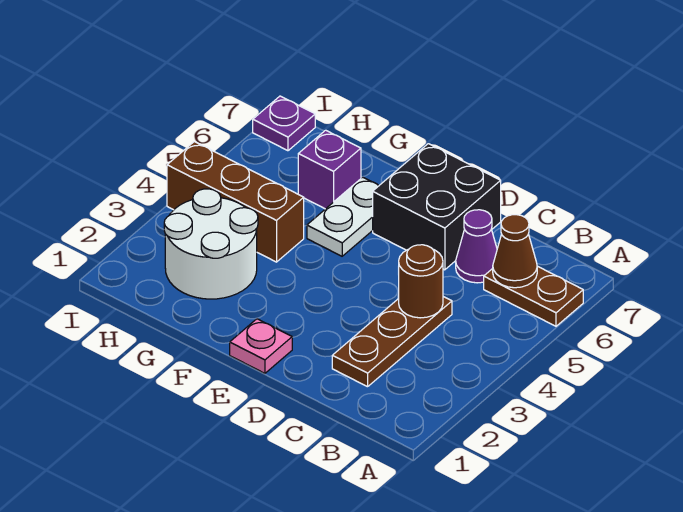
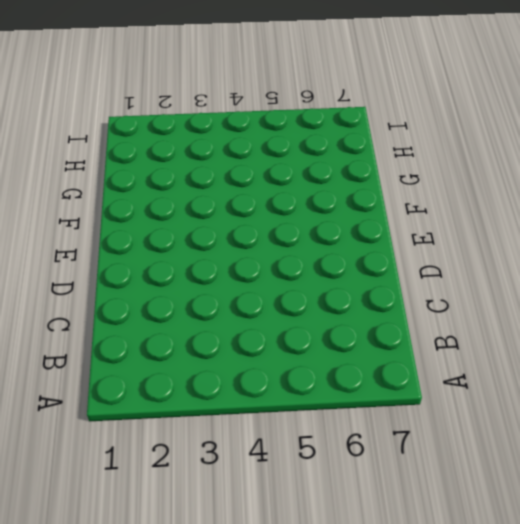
none -> brown plate A6:B6 level 1
none -> brown plate C2:C4 level 1
none -> purple cone C6 level 1

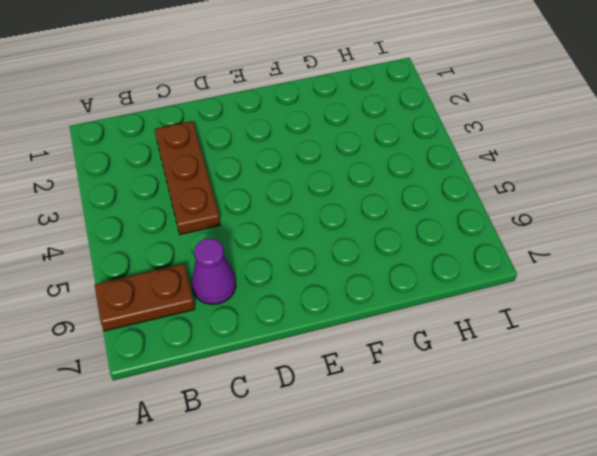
none -> black brick D6:E7 level 1
none -> pink plate E1 level 1
none -> white plate F5:F6 level 1

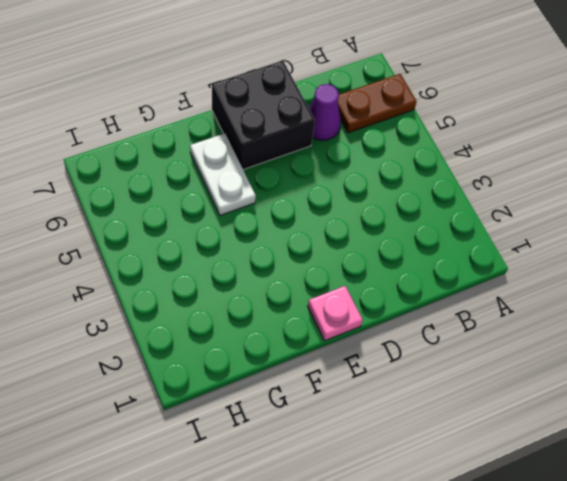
none -> brown plate C2:C4 level 1
none -> white round brick G2:H3 level 1
none -> brown brick G4:I4 level 1

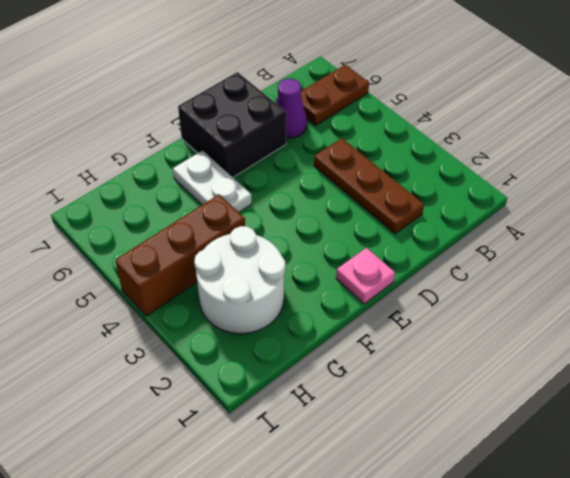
none -> purple brick G6 level 1
none -> purple plate I7 level 1
none -> brown cone B6 level 2

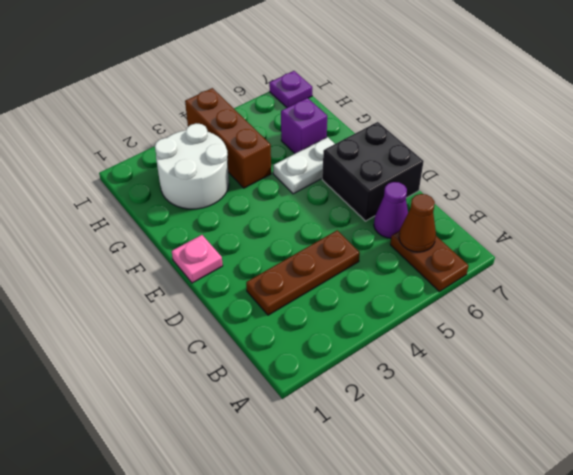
none -> brown round brick C4 level 2

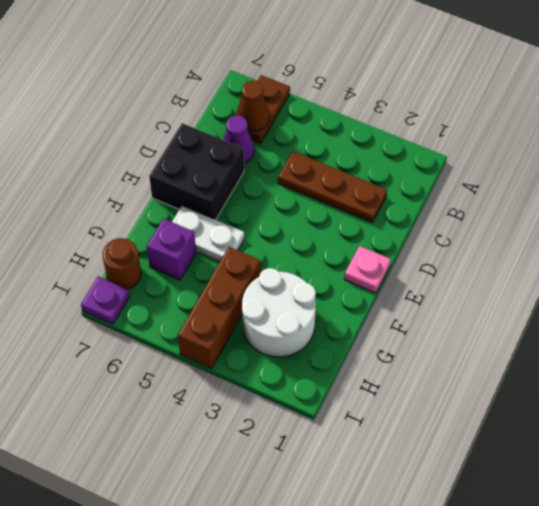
brown round brick H7 level 1 -> brown round brick C4 level 2

